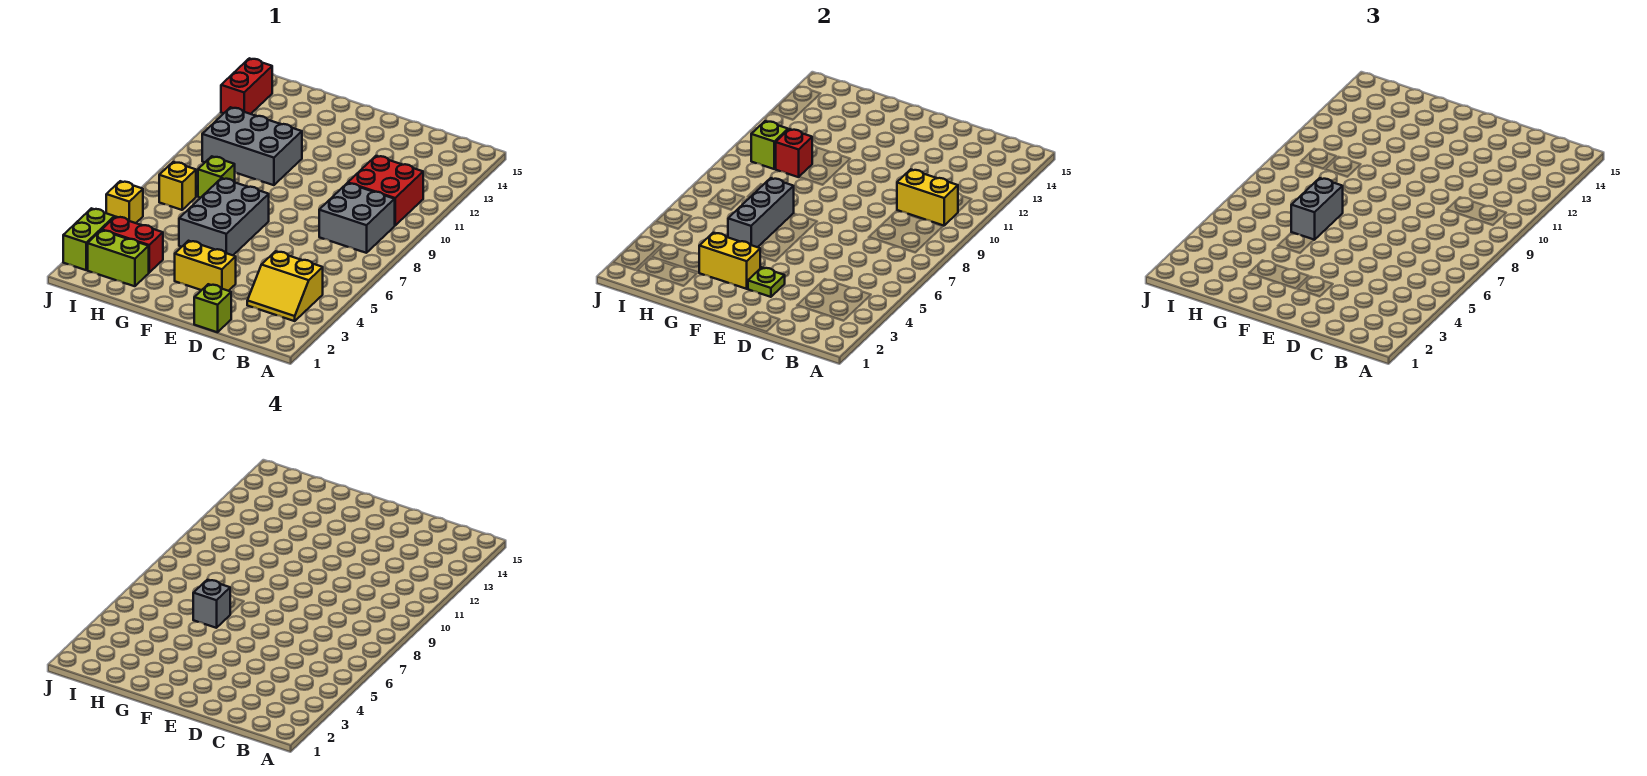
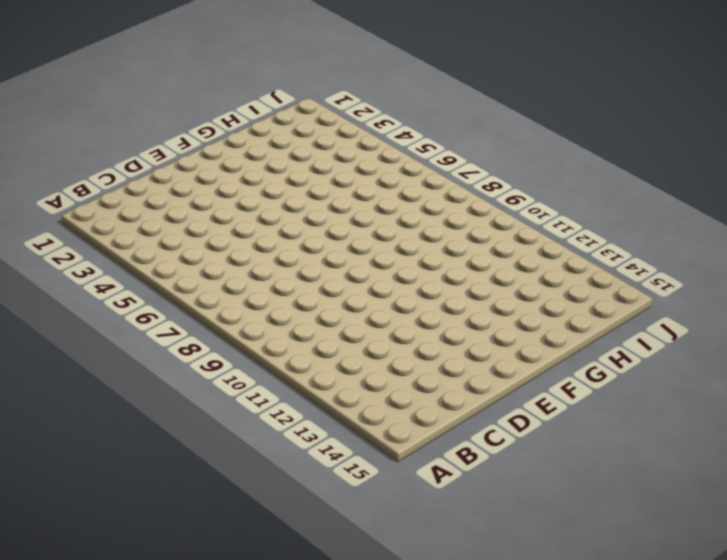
none -> yellow slope B3:C4 level 1 top 4
none -> grey brick B8:C9 level 1
none -> red brick B10:C11 level 1

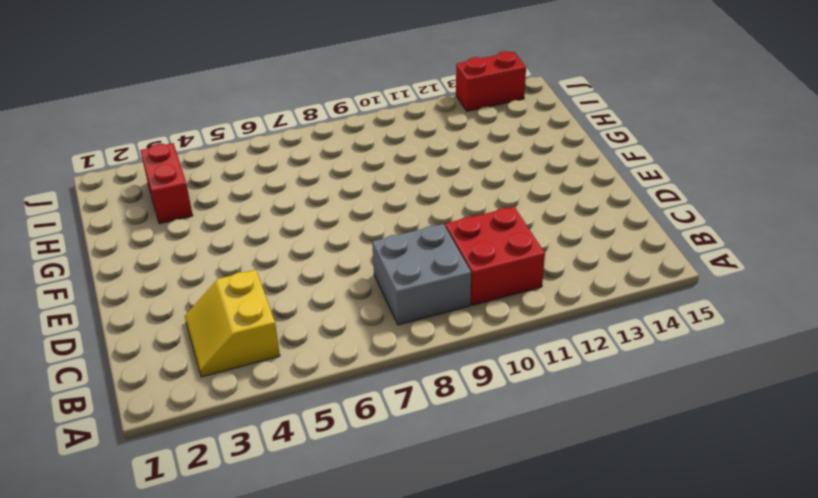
none -> lime brick D1 level 1
none -> yellow brick E3:F3 level 1
none -> grey brick F5:G7 level 1

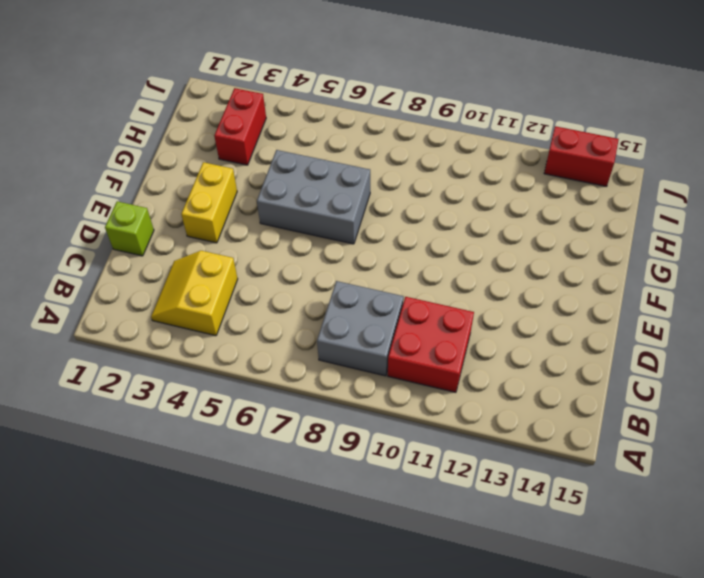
none -> grey brick G10:I11 level 1
none -> lime brick H2:I2 level 1
none -> lime brick H8 level 1

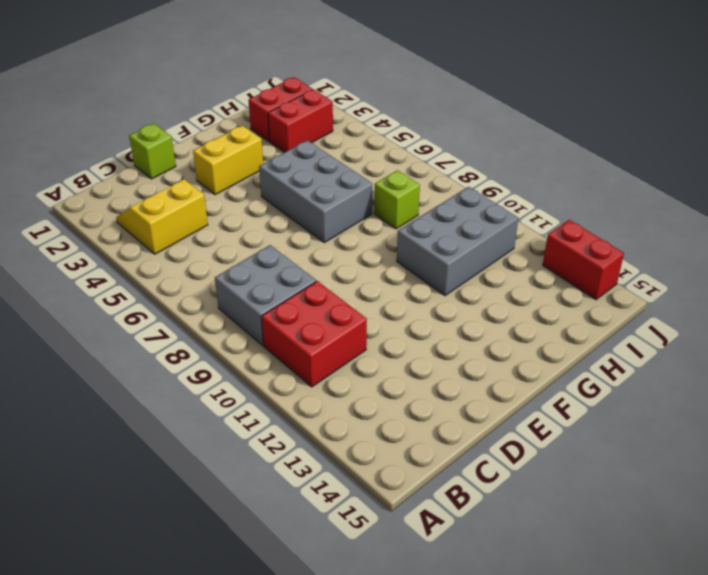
red brick H2:I2 level 1 -> lime brick H2:I2 level 1
none -> yellow brick I7 level 1
none -> lime brick J2:J3 level 1
none -> yellow brick J5 level 1

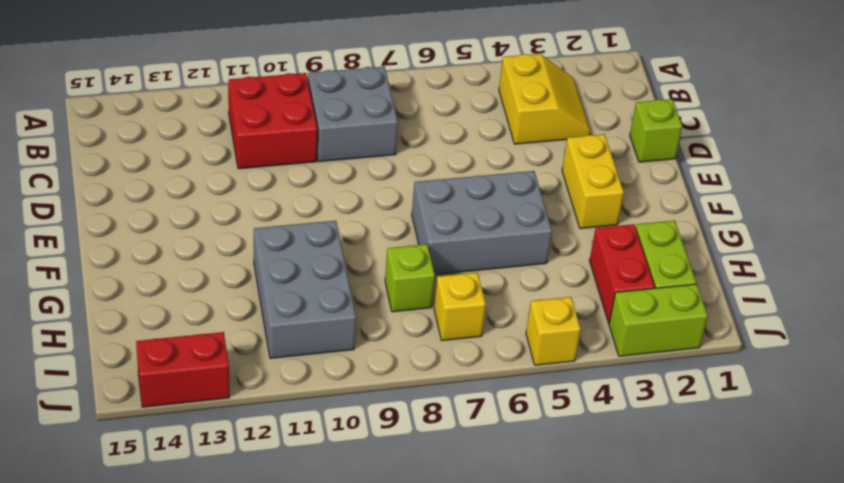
none -> yellow brick B10:C10 level 2
none -> lime plate E3 level 2
none -> yellow brick F3:G3 level 2

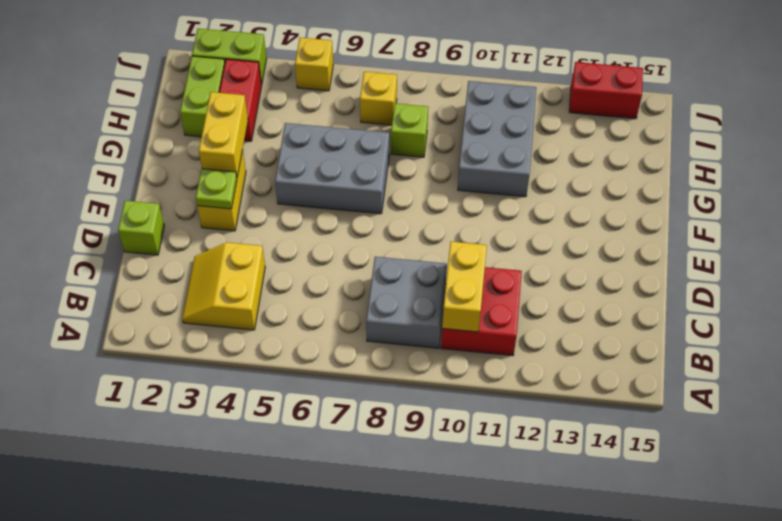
none -> grey brick G5:G7 level 2
none -> red brick H10 level 2
none -> lime brick I10 level 2

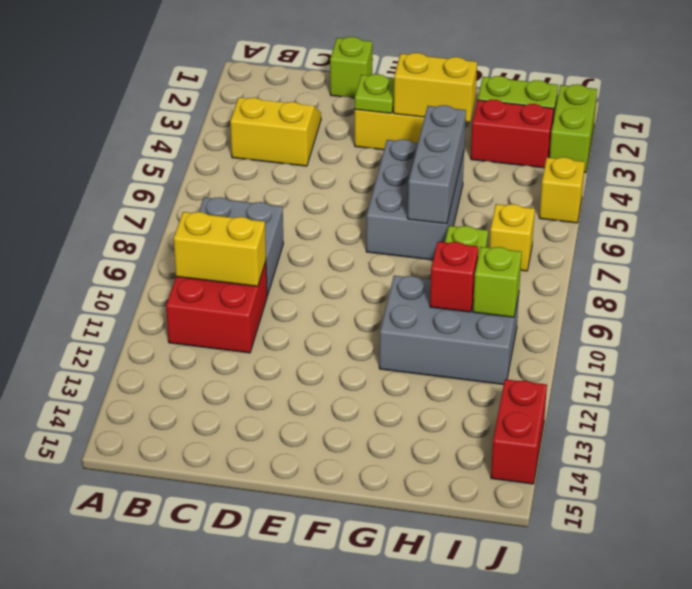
none -> grey brick G6:G7 level 3
none -> grey brick G6 level 4

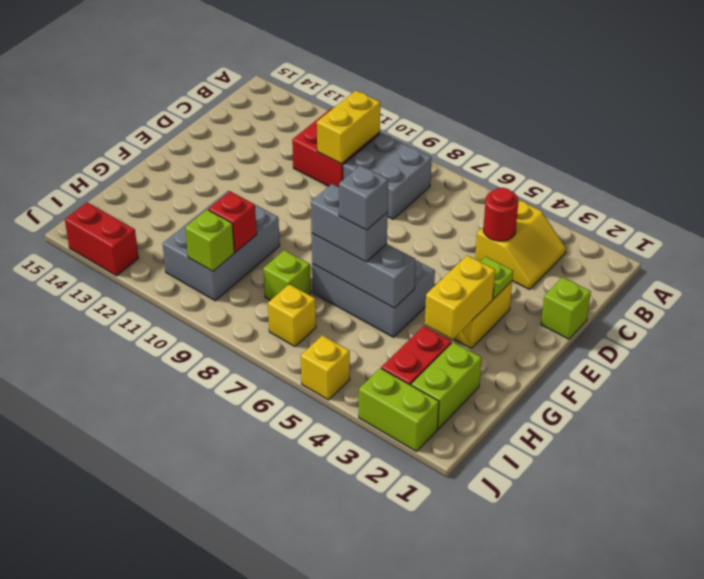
red round brick C4 level 2 -> none

